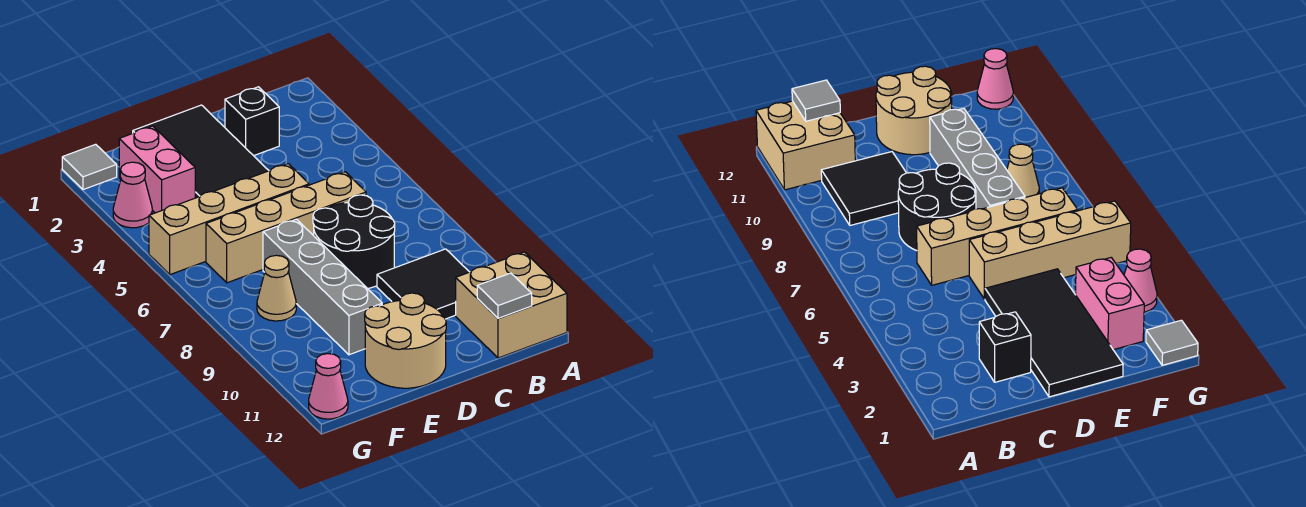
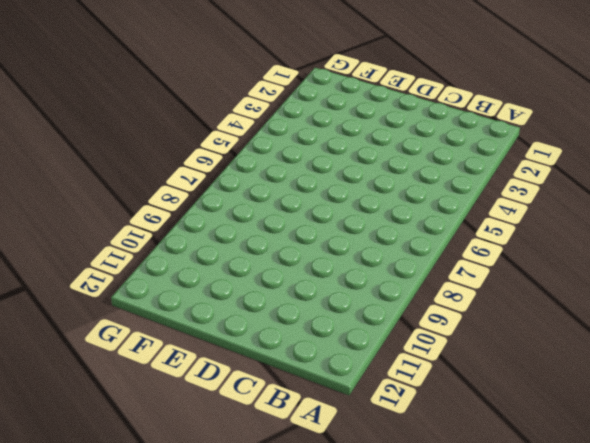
none -> tan brick A11:B12 level 1
none -> black tile B9:C10 level 1
none -> black brick C2 level 1

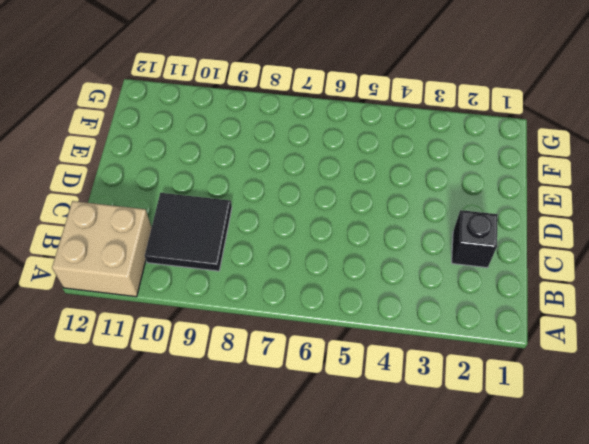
none -> tan brick C6:F6 level 1
none -> black round brick C7:D8 level 1
none -> black tile D1:E4 level 1

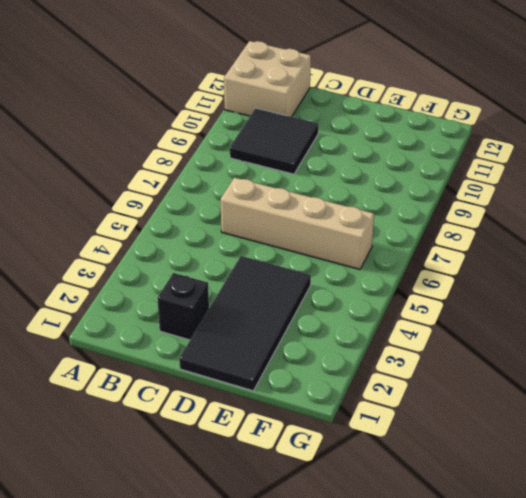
none -> black round brick C7:D8 level 1
none -> tan brick D5:G5 level 1
none -> tan round brick D11:E12 level 1

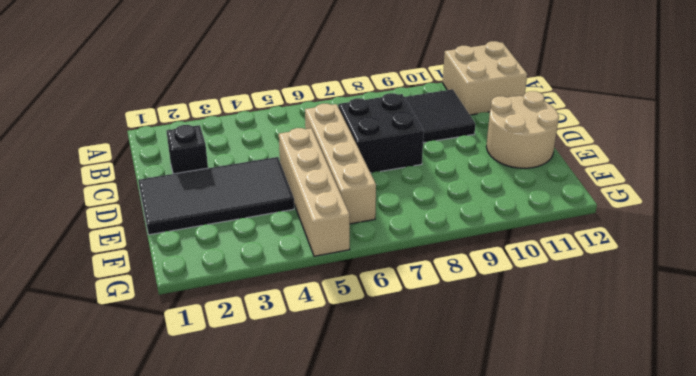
black brick C7:D8 level 1 -> black round brick C7:D8 level 1
none -> grey brick E7:E10 level 1
none -> pink brick F2:F3 level 1
none -> tan cone F8 level 1

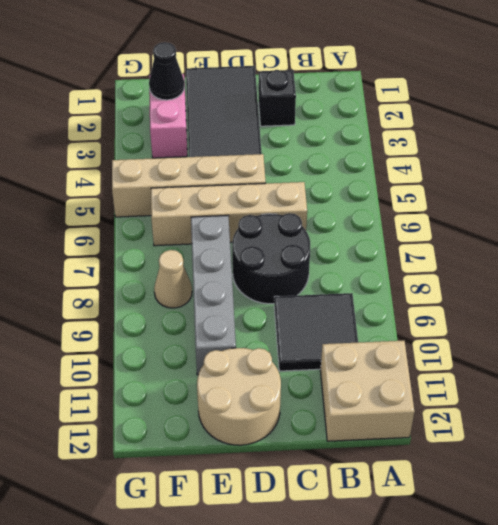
black cone F2 level 2 -> none
none -> grey tile G1 level 1
none -> pink cone G3 level 1
none -> pink cone G12 level 1

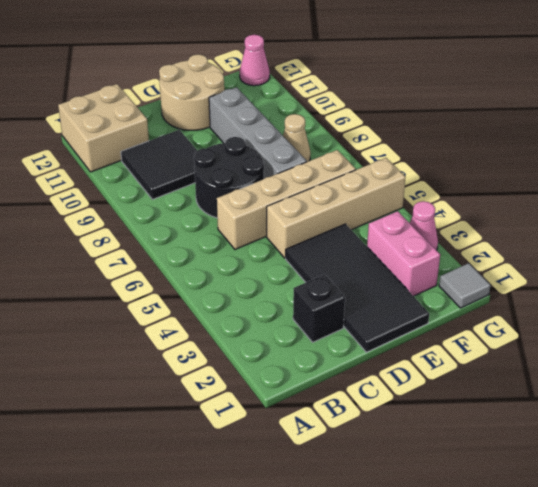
none -> grey tile B12 level 2

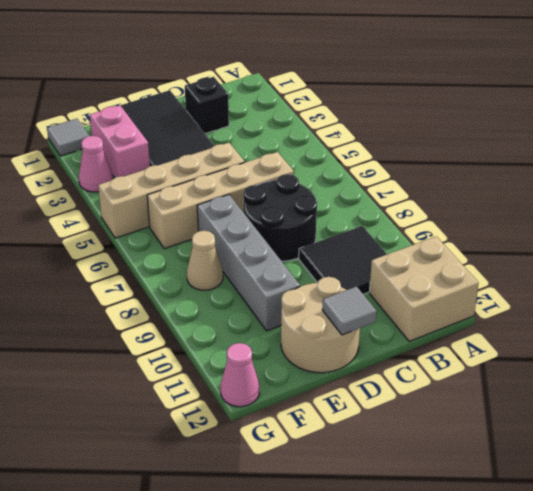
grey tile D12 level 2 -> grey tile B12 level 2

